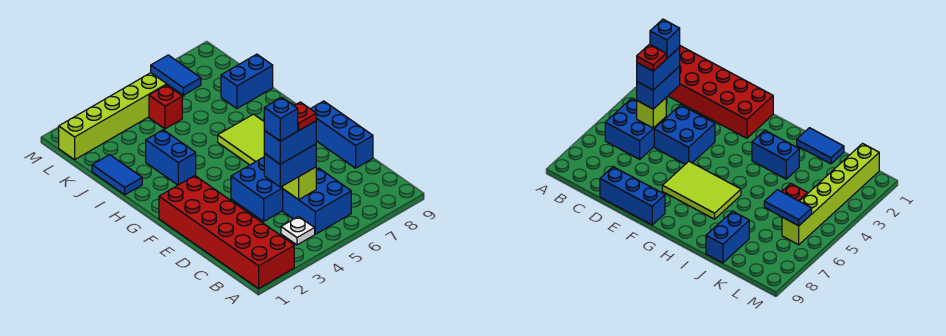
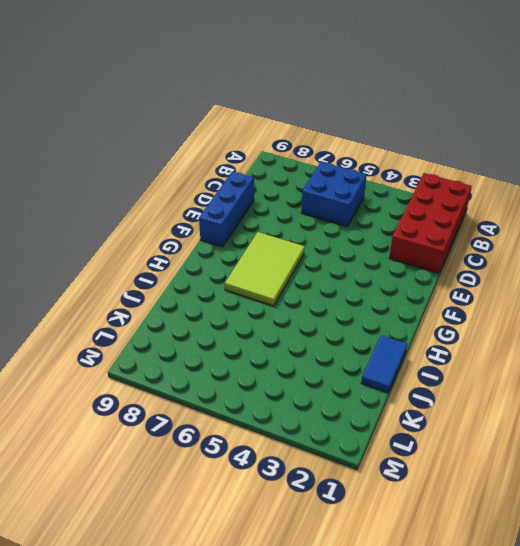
red brick A1:D2 level 1 -> red brick A1:F2 level 1
none -> white plate B4 level 1
none -> blue brick D4:E5 level 1
none -> blue brick H3:I3 level 1

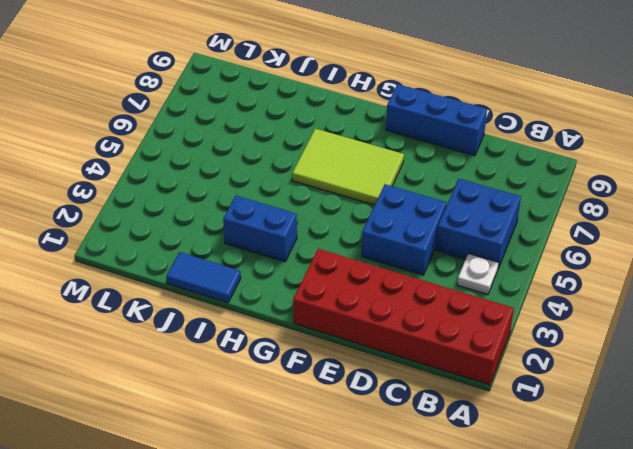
none -> blue brick J8:J9 level 1
none -> red brick K5 level 1
none -> lime brick L1:L6 level 1

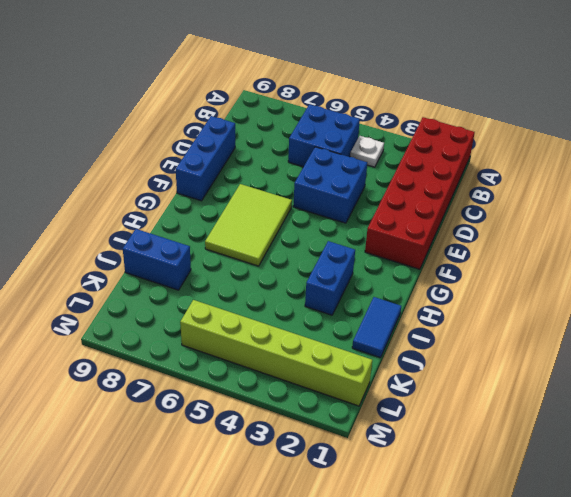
none -> red brick K5 level 1
none -> lime brick C5 level 2
none -> blue tile K6:L6 level 2

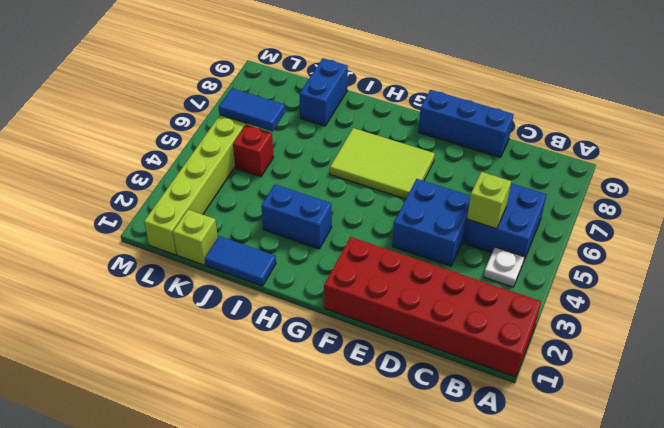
lime brick K1 level 1 -> none
none -> blue brick C4:C5 level 3
none -> blue brick C4:C5 level 4
none -> blue brick C4 level 5

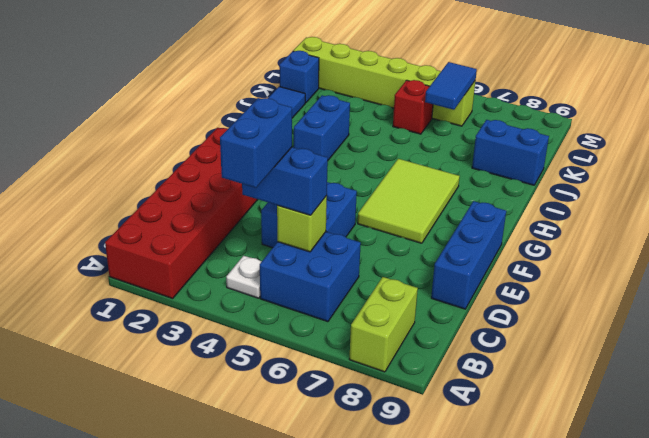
lime brick A8:B8 level 1 -> none
blue brick B4:C4 level 4 -> blue brick C4:C5 level 4
blue brick K1 level 1 -> blue brick C4 level 5
none -> red plate C5 level 5

